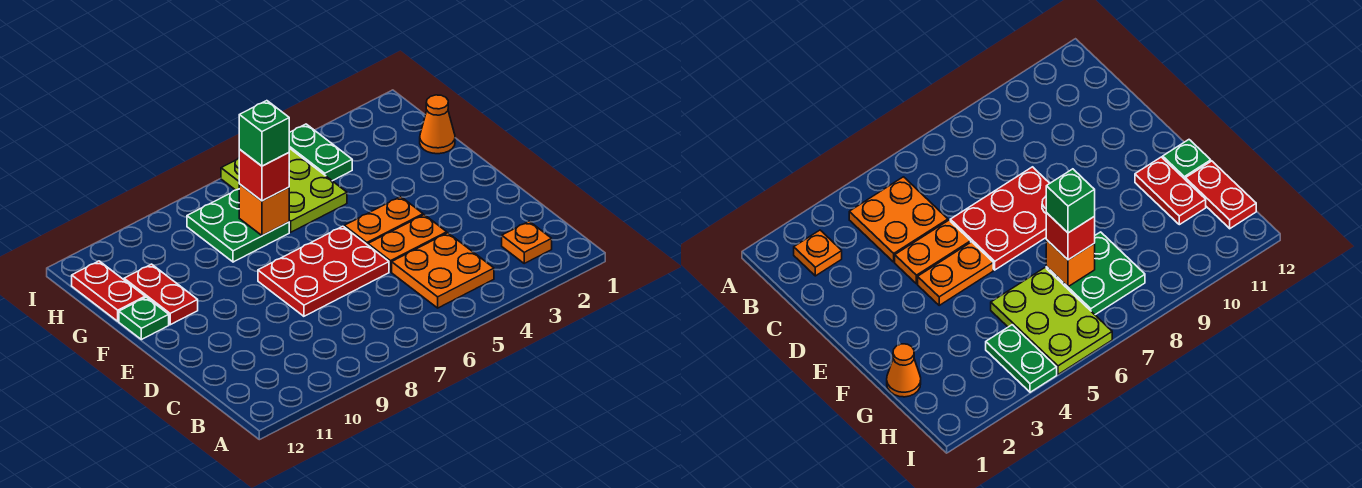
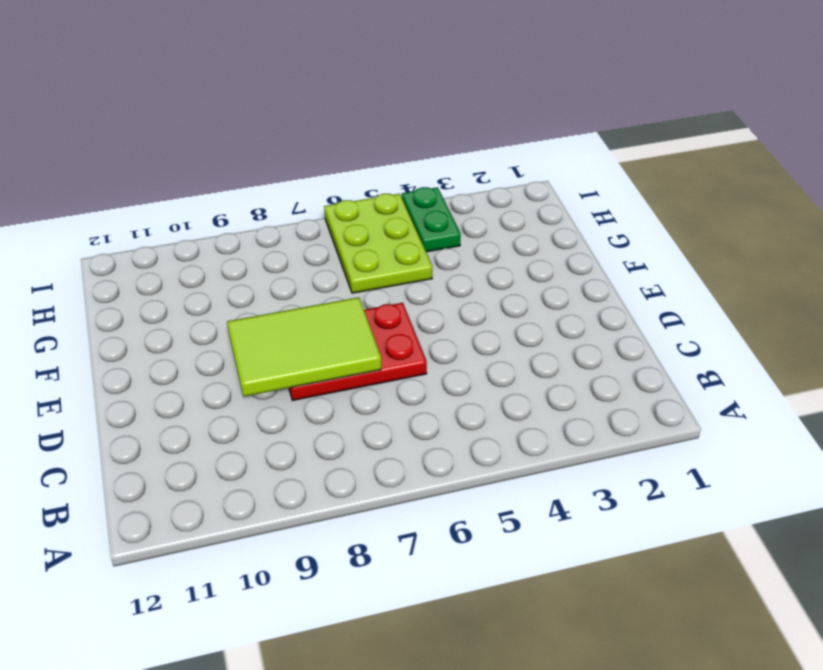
lime tile D7:E9 level 2 -> none
none -> orange plate B2 level 1
none -> orange plate B4:C5 level 1
none -> orange plate D4:D5 level 1

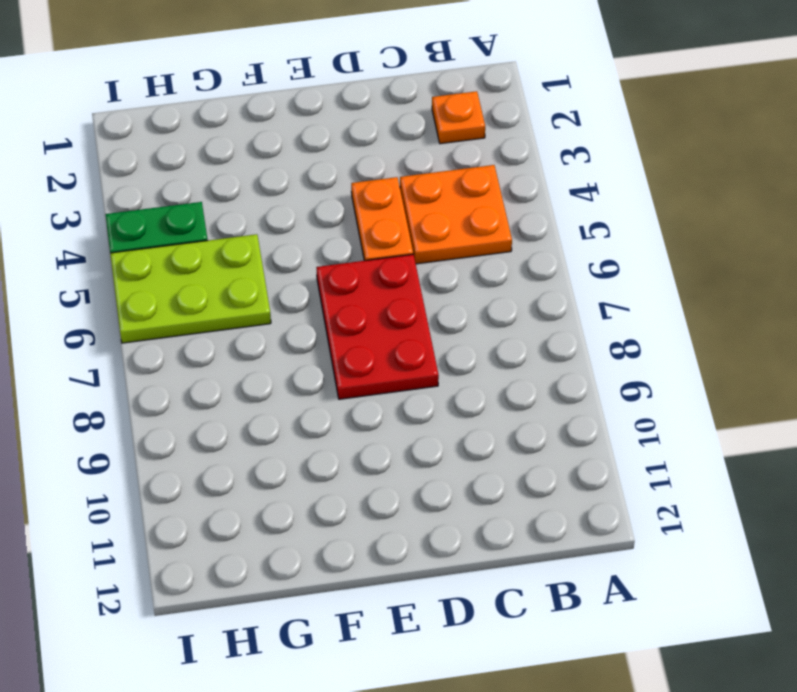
none -> orange plate E4:E5 level 1
none -> red plate F11:G11 level 1
none -> green plate F12 level 1

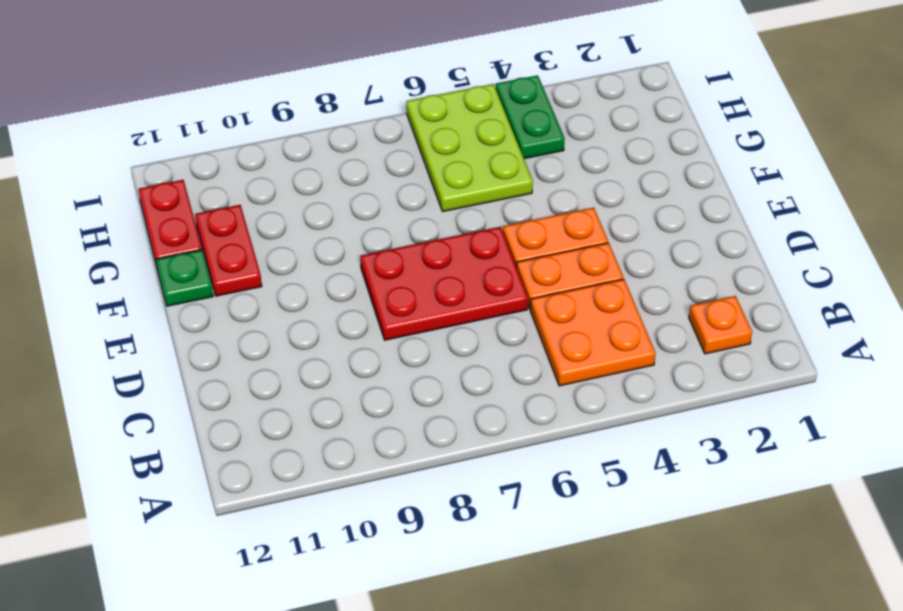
none -> orange cone G1 level 1
none -> green plate G7:H8 level 1
none -> orange brick G7 level 2

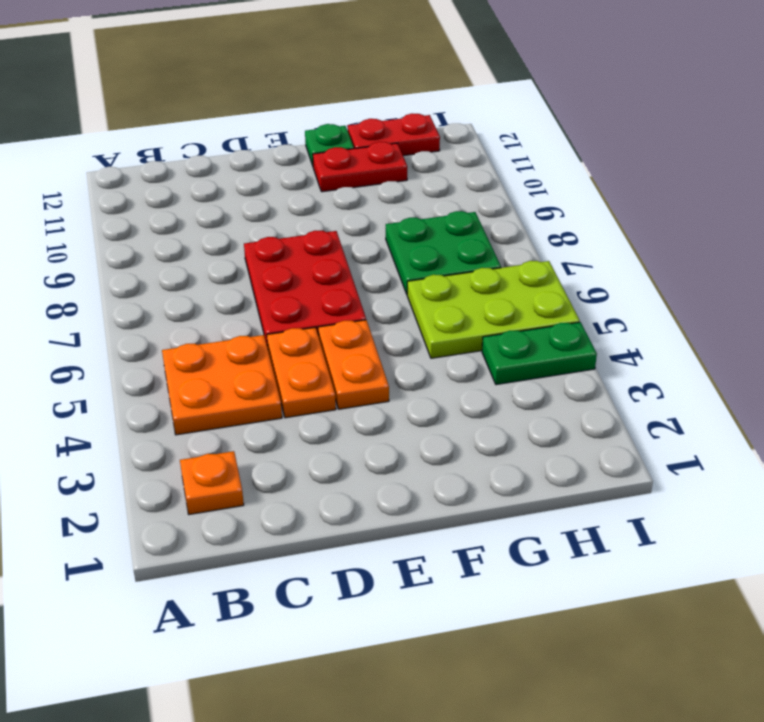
none -> orange cone G1 level 1
none -> orange brick G7 level 2
none -> red brick G7 level 3

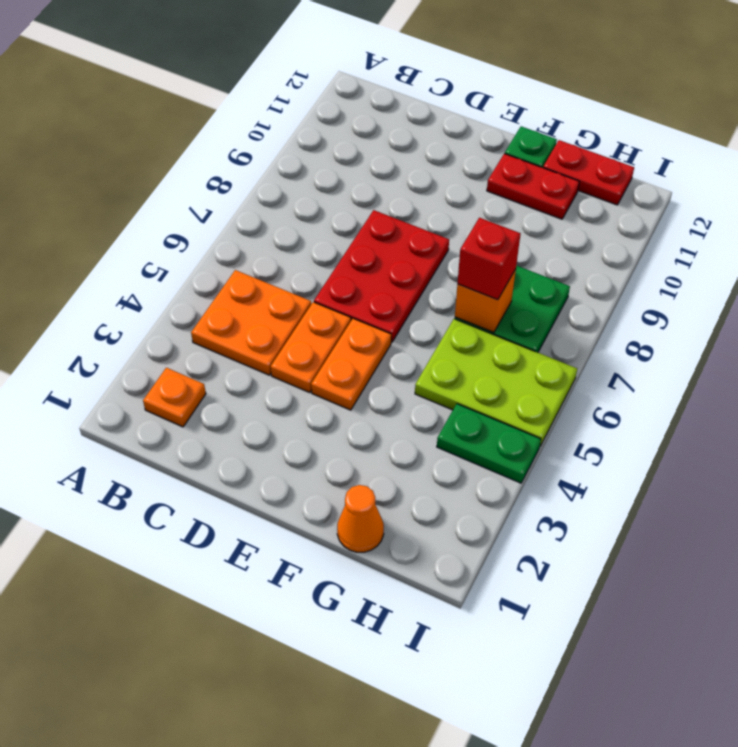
none -> green brick G7 level 4

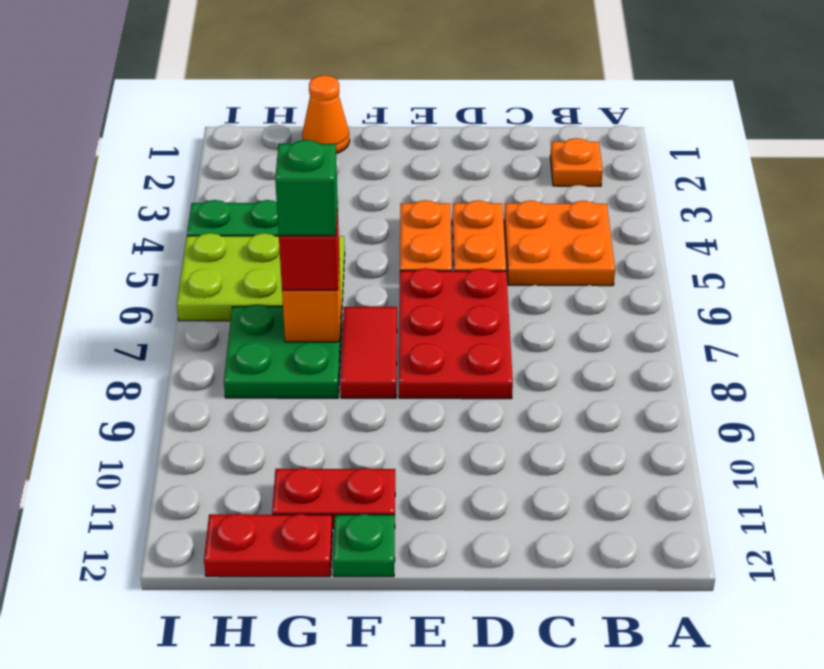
red tile F7:F8 level 1 -> none

